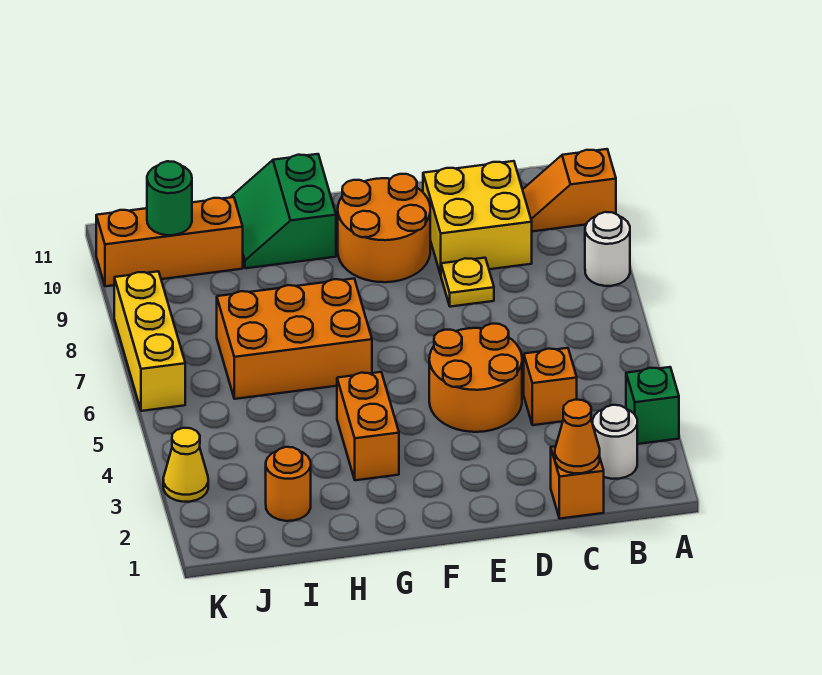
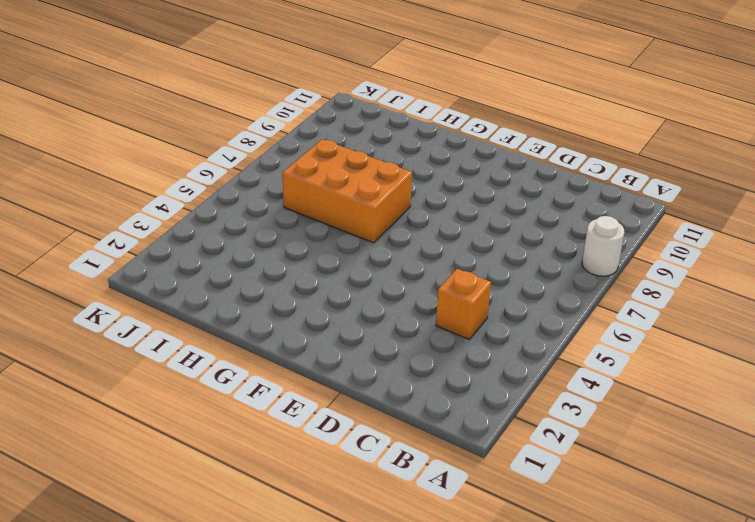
none -> green brick A3 level 1
none -> orange slope A10:B10 level 1 top A
none -> white round brick B2 level 1

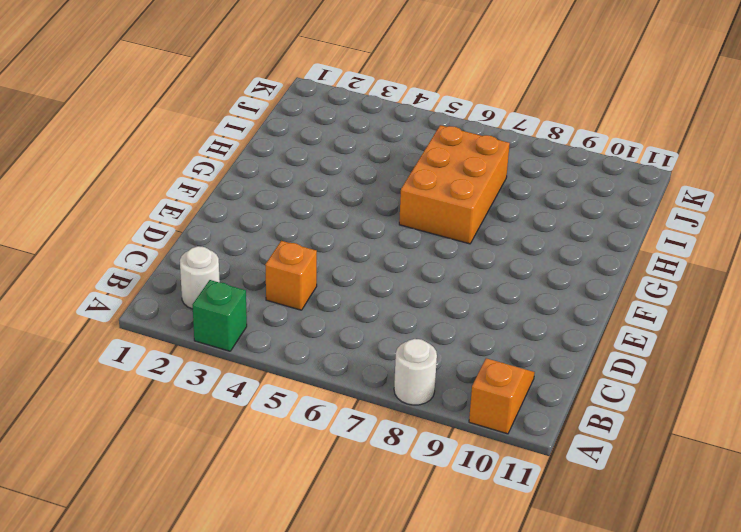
none -> orange brick C1 level 1
none -> yellow brick C9:D10 level 1
none -> orange round brick D4:E5 level 1

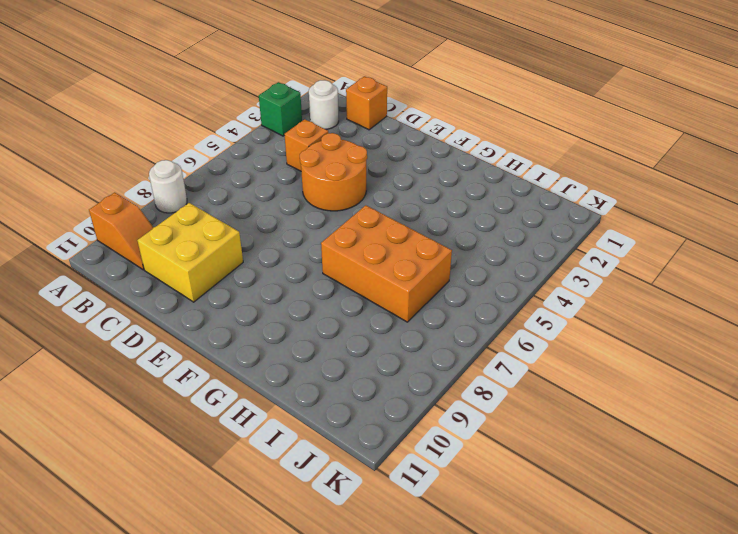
none -> yellow plate D8 level 1
none -> orange round brick E9:F10 level 1
none -> orange brick G3:G4 level 1

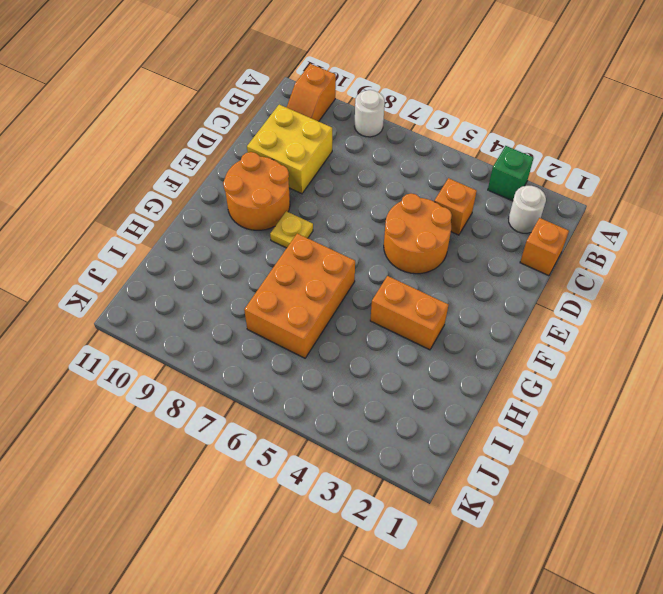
yellow plate F8 level 1 -> yellow plate D8 level 1
none -> green slope G10:H11 level 1 top G
none -> orange round brick I2 level 1
none -> orange brick I10:K10 level 1

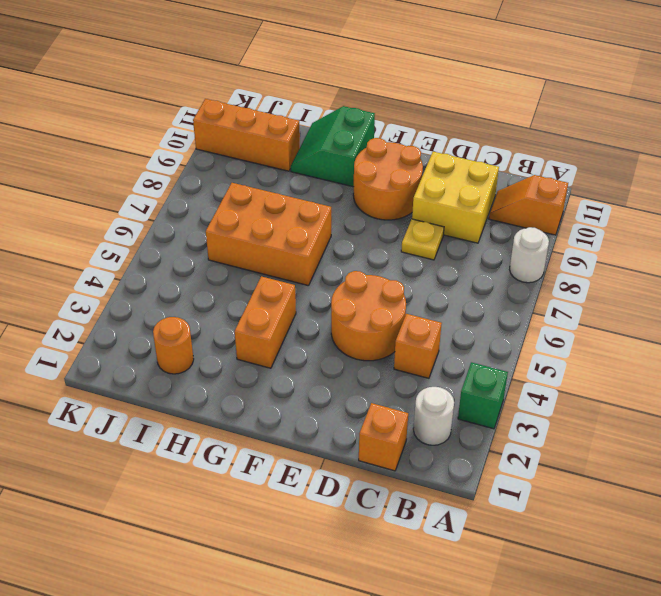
none -> yellow cone K3 level 1
none -> yellow brick K6:K8 level 1
none -> orange cone C1 level 2

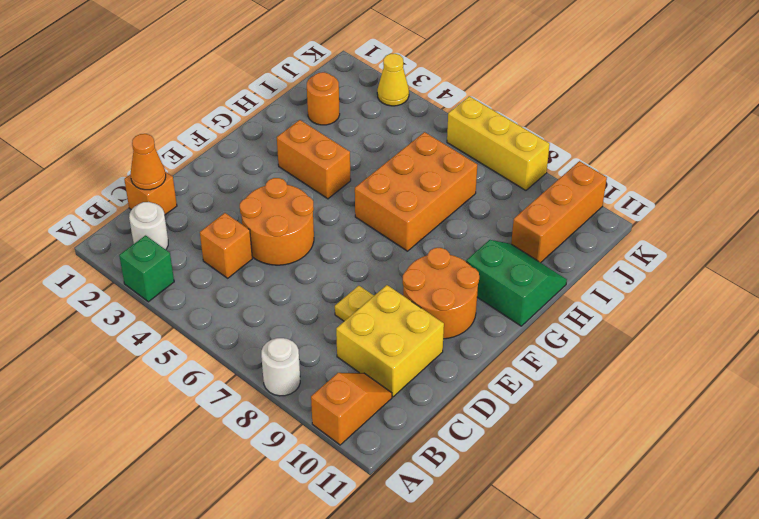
none -> green round brick J10 level 2

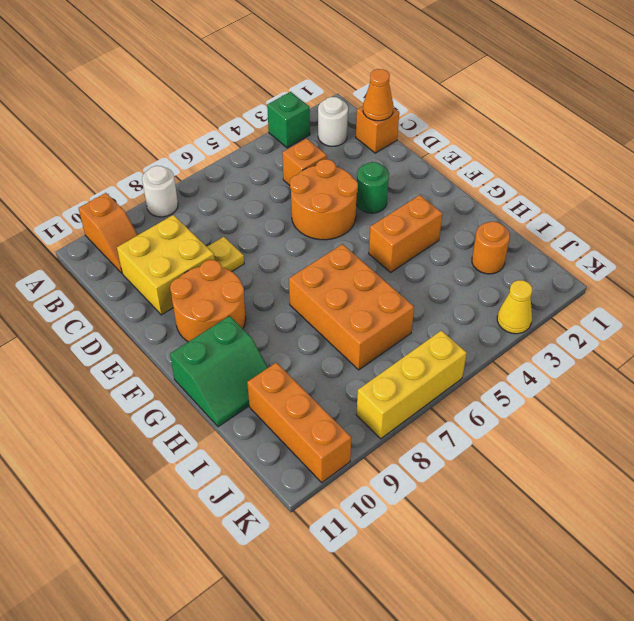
green round brick E3 level 1 -> green round brick J10 level 2

